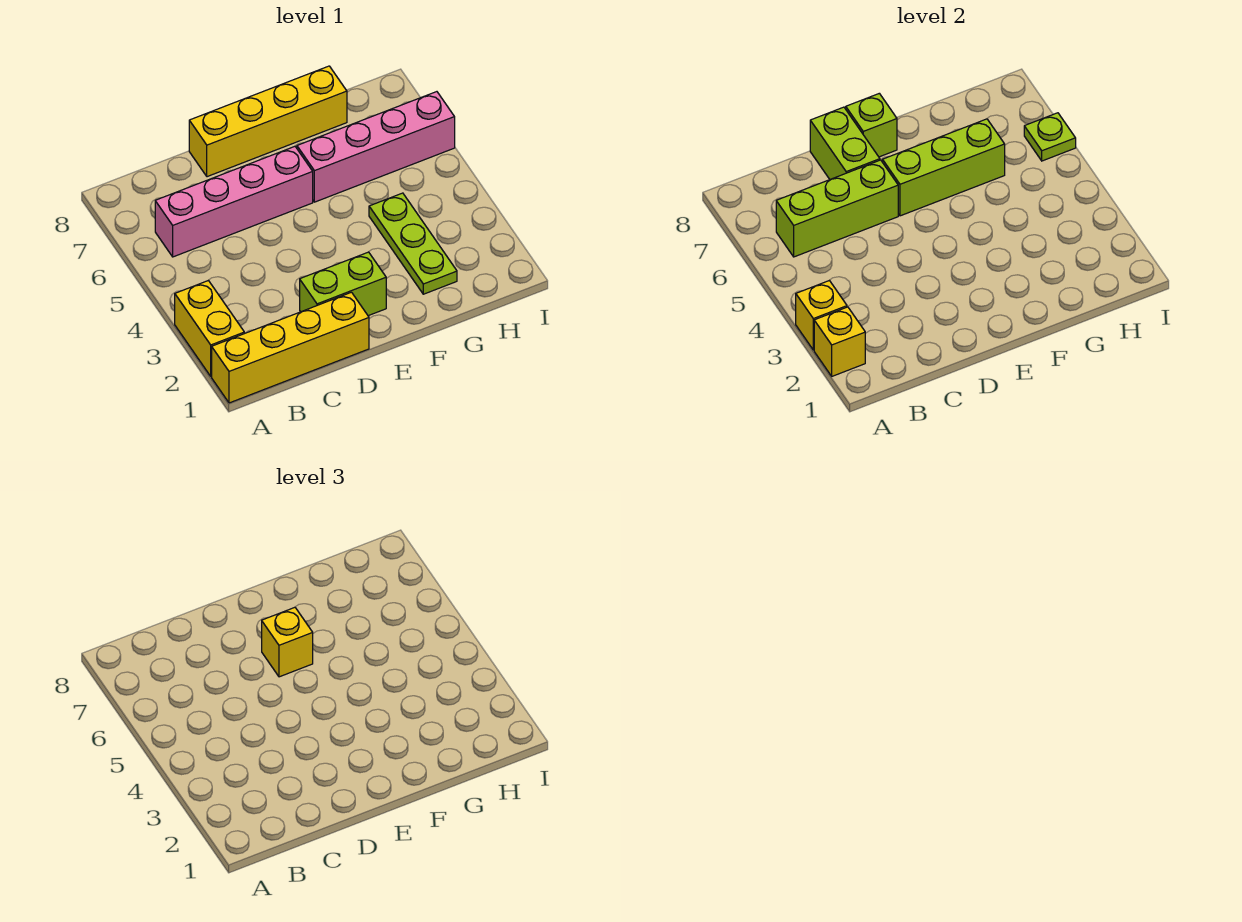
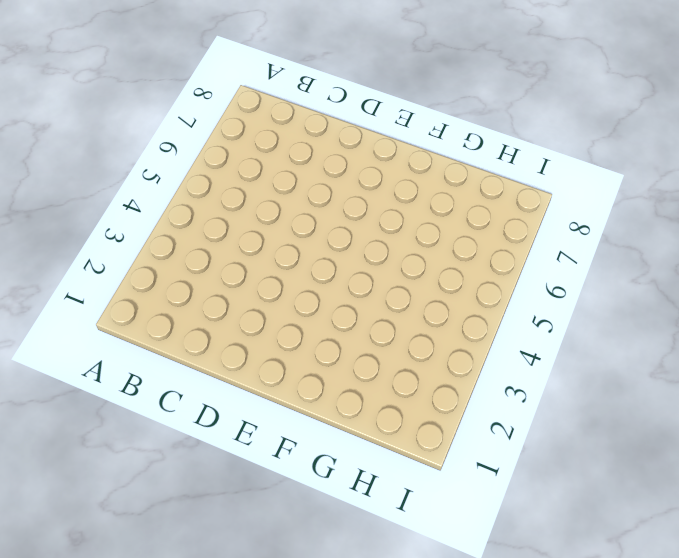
none -> yellow brick A1:D1 level 1
none -> yellow brick A2:A3 level 1
none -> pink brick B6:E6 level 1

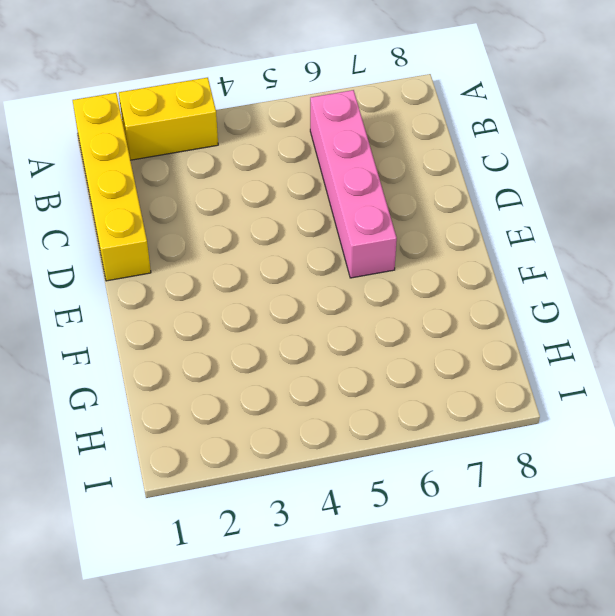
none -> lime brick D2:E2 level 1
none -> yellow brick D8:G8 level 1
none -> pink brick F6:I6 level 1

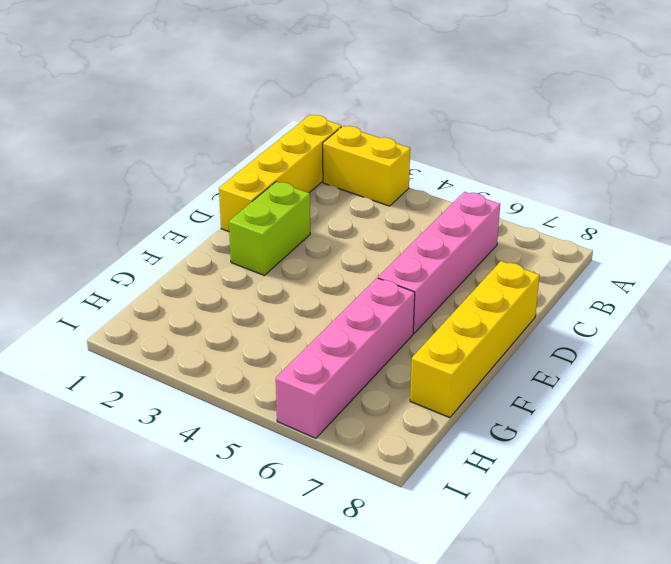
none -> lime plate G2:G4 level 1
none -> yellow brick A2 level 2
none -> yellow brick A3 level 2

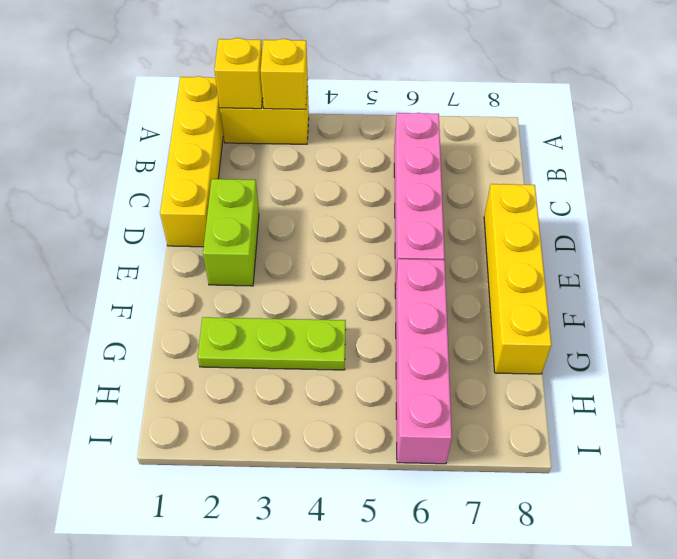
none -> lime brick B6:D6 level 2
none -> lime brick D7:D8 level 2
none -> lime brick E6:G6 level 2

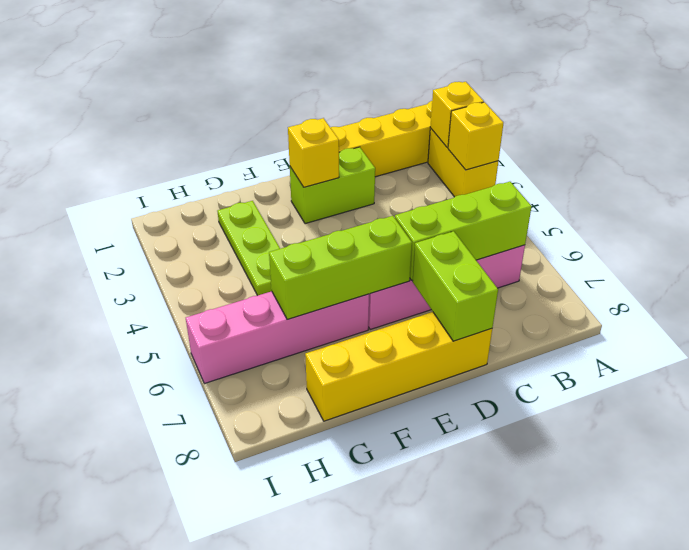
yellow brick E2 level 2 -> yellow brick E6 level 3
none -> lime brick E8 level 2
none -> lime plate I6 level 2

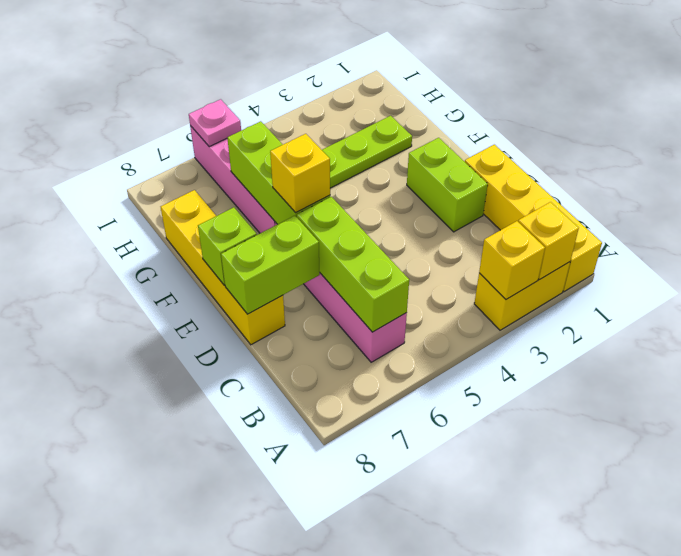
pink plate I6 level 2 -> lime plate I6 level 2

